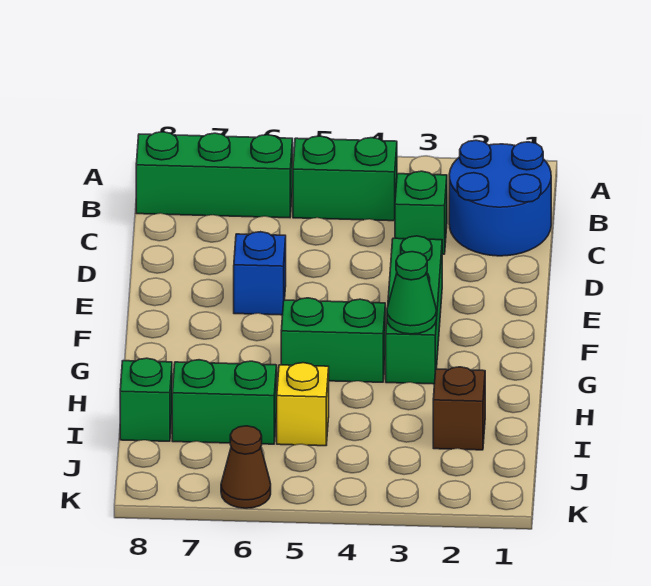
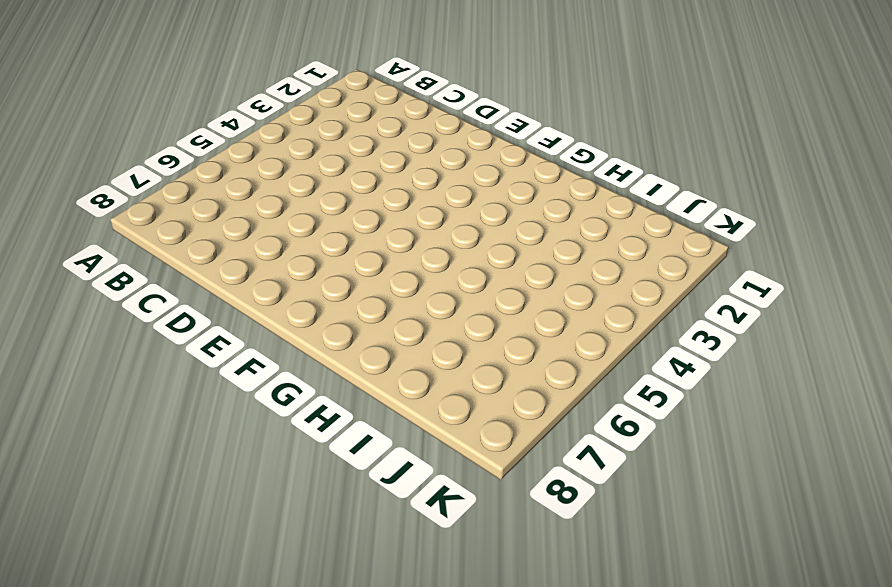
none -> blue round brick B1:C2 level 1
none -> green brick B4:B5 level 1
none -> green brick B6:B8 level 1

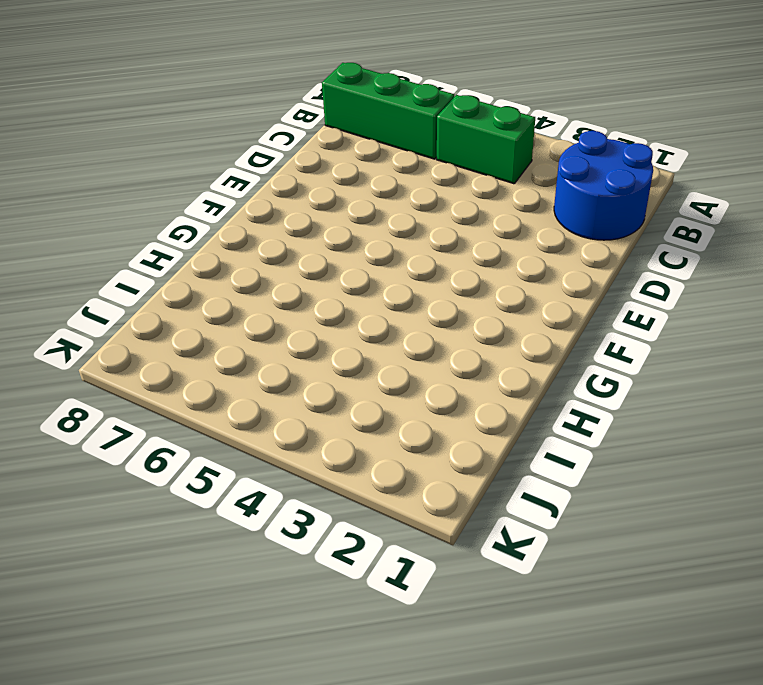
none -> green brick C3 level 1
none -> green brick E3:G3 level 1
none -> blue brick E6 level 1

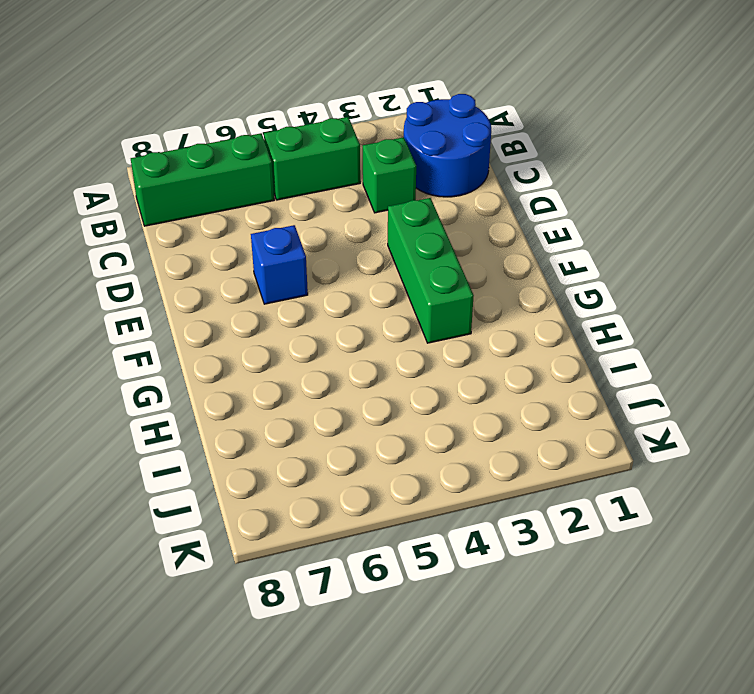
none -> green brick G4:G5 level 1
none -> brown brick I2 level 1
none -> yellow brick I5 level 1

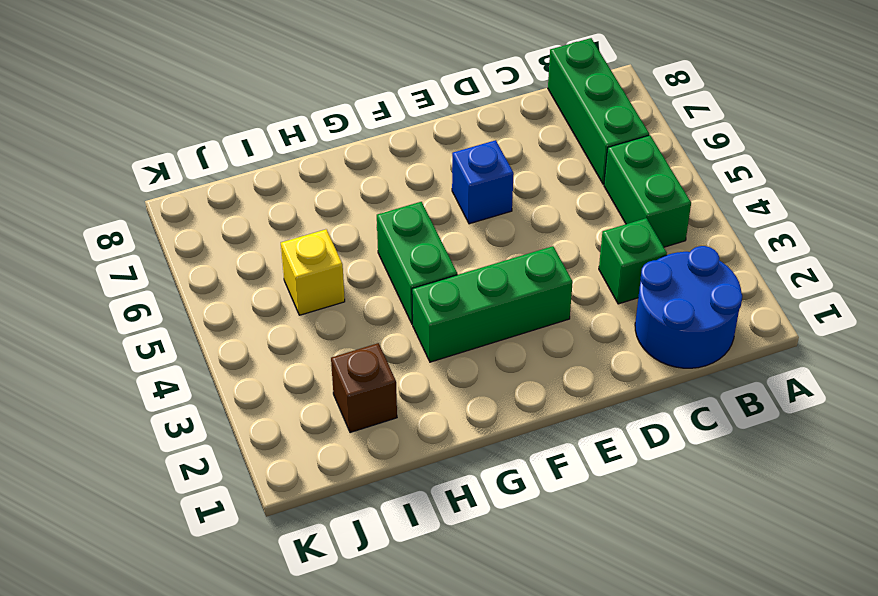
none -> green brick I6:I7 level 1
none -> green brick I8 level 1
none -> brown cone K6 level 1

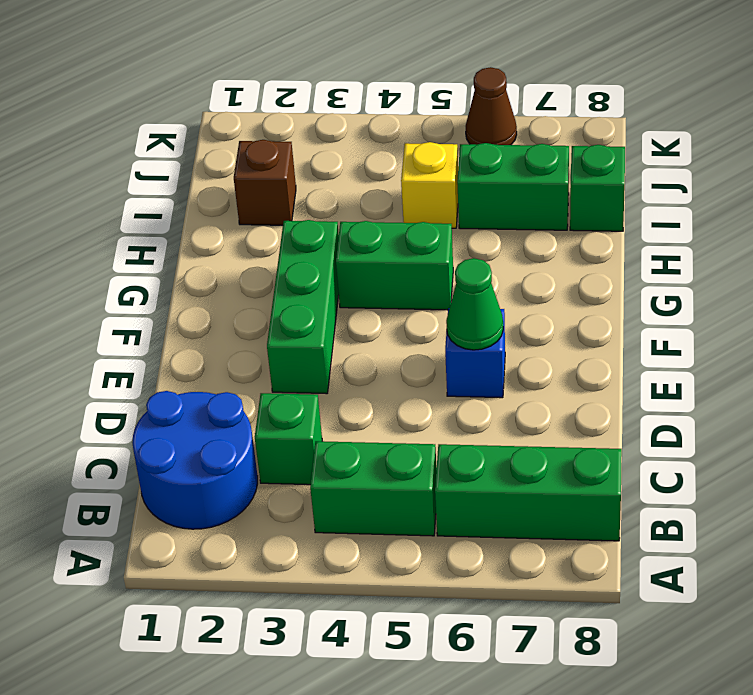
green cone E6 level 2 -> green cone G3 level 2

